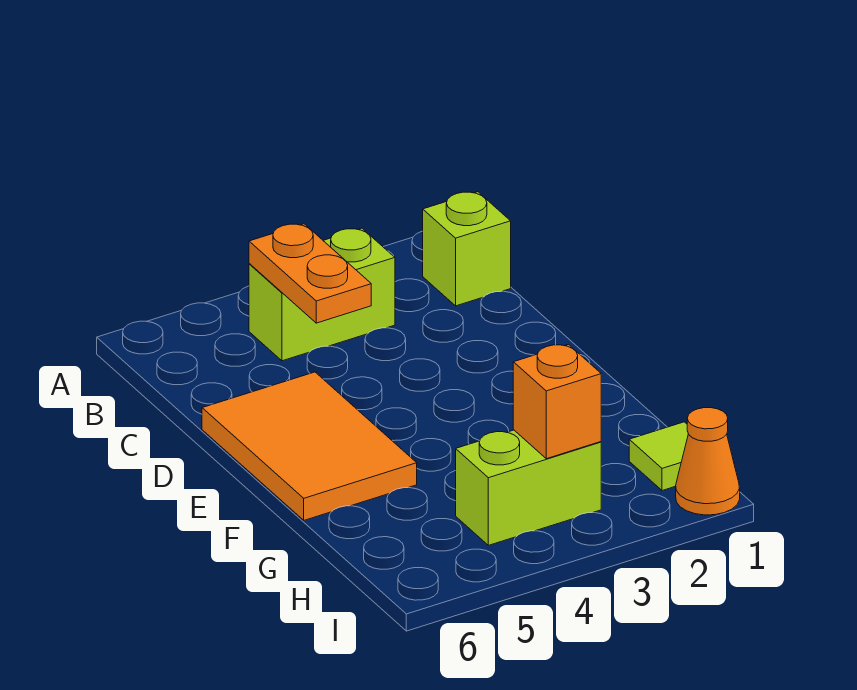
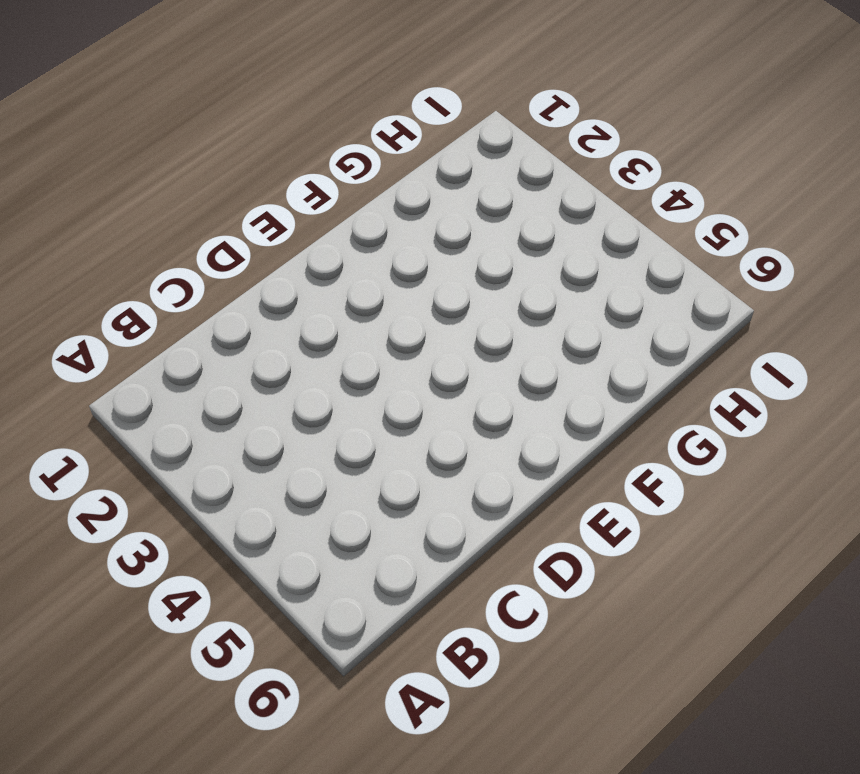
none -> lime brick B1 level 1
none -> lime brick B3:B4 level 1

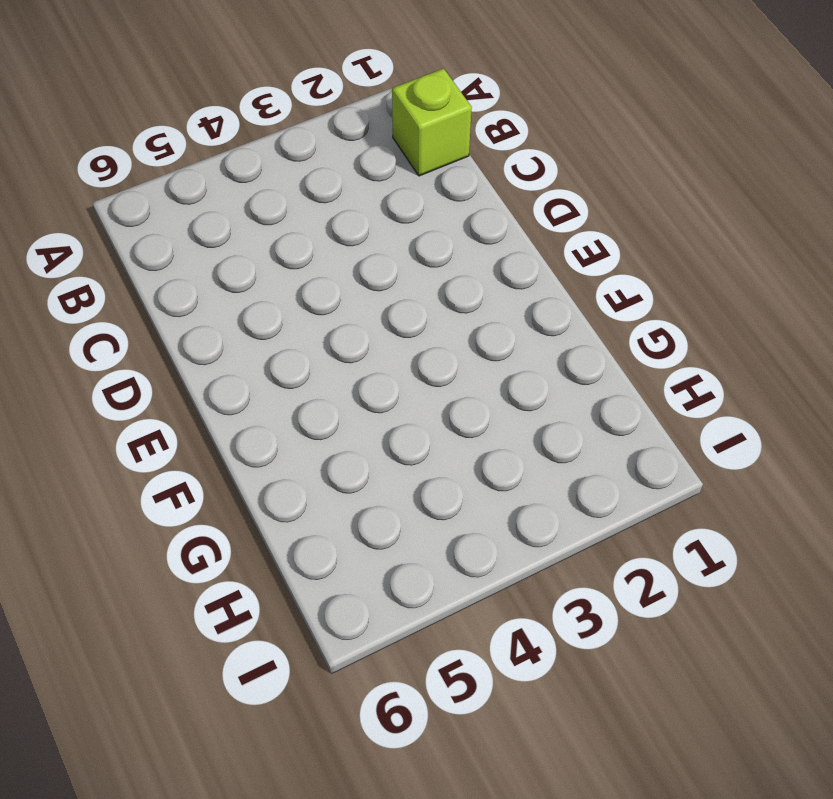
none -> lime brick B3:B4 level 1
none -> orange tile D5:F6 level 1

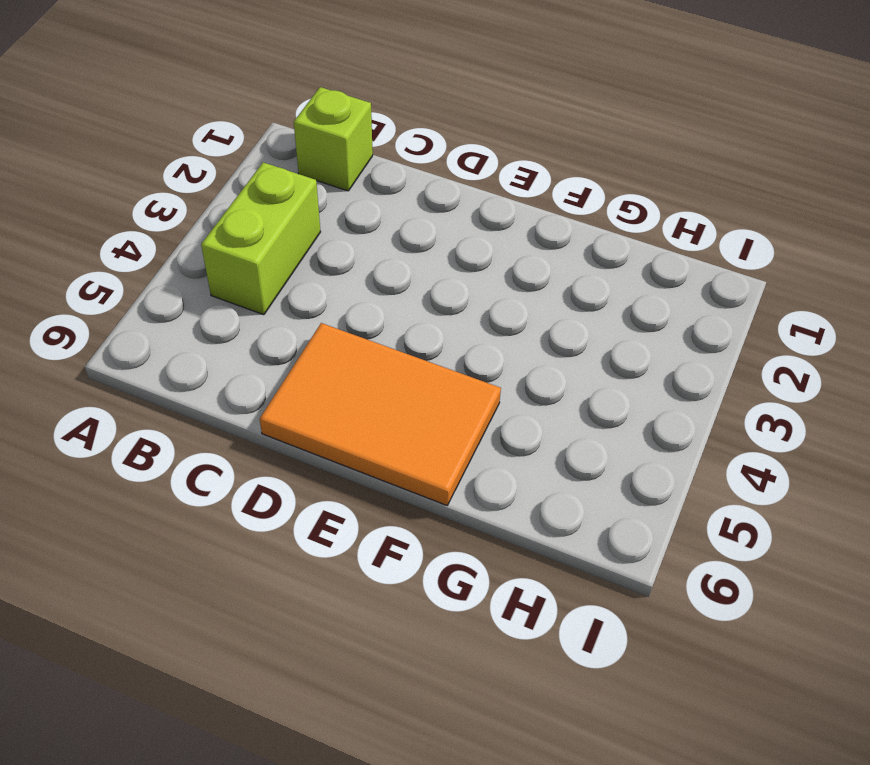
none -> lime tile H1 level 1
none -> lime brick H3:H4 level 1

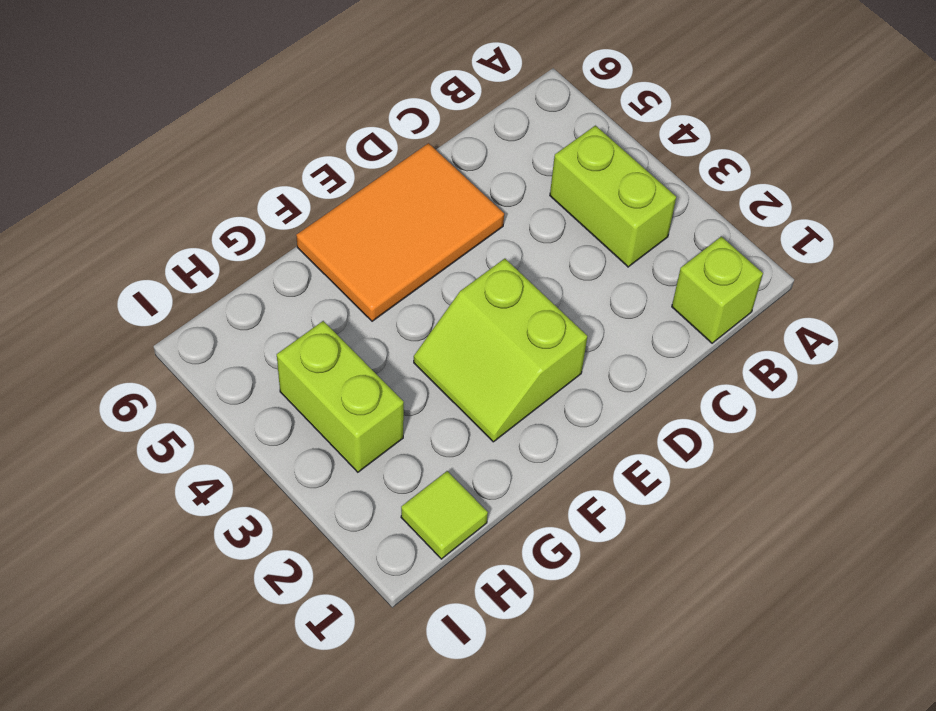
lime slope E2:F3 level 1 top E -> none
none -> orange cone I1 level 1
none -> orange plate B4:C4 level 2

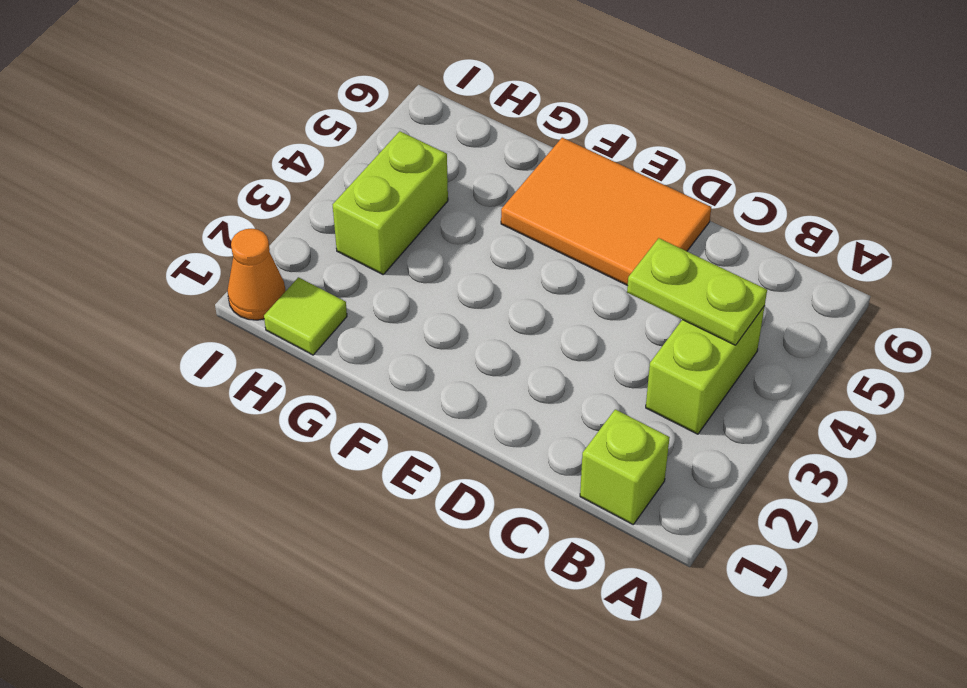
lime plate B4:C4 level 2 -> orange plate B4:C4 level 2
none -> orange brick H3 level 2

